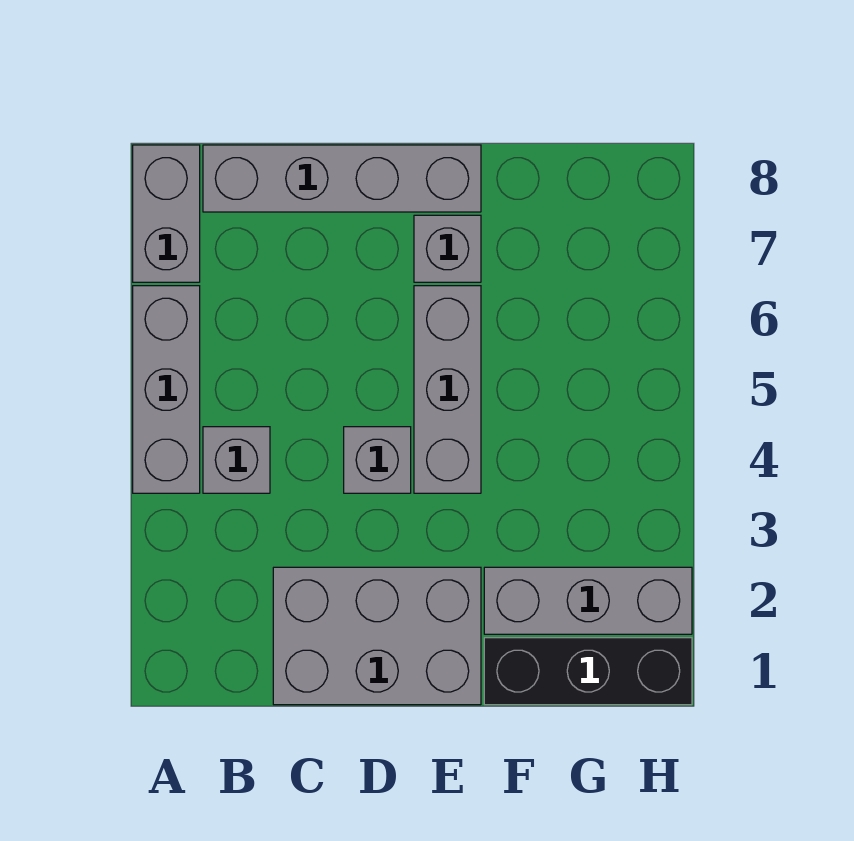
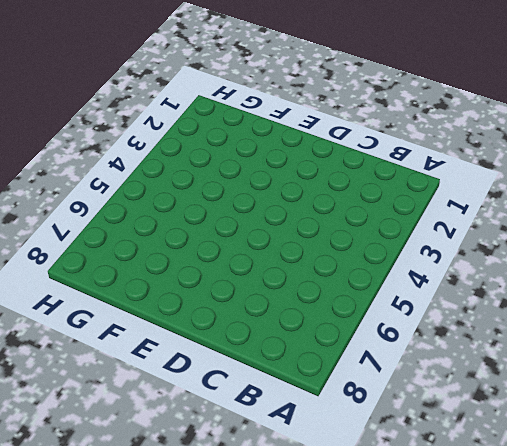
none -> grey brick A4:A6 level 1
none -> grey brick A7:A8 level 1

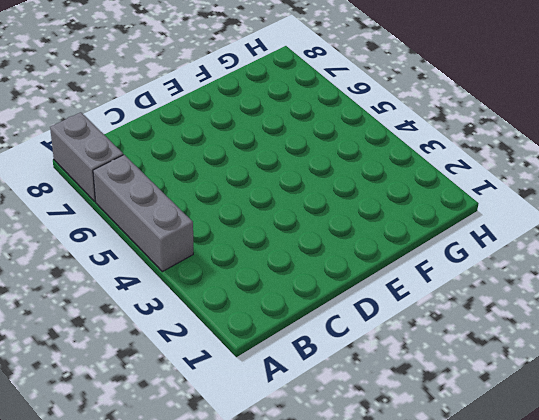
none -> grey brick B4 level 1
none -> grey brick B8:E8 level 1

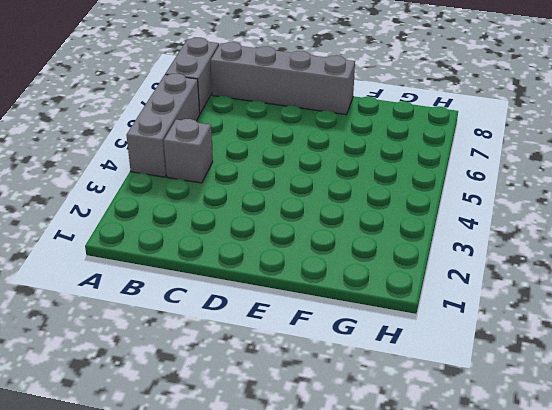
none -> grey brick C1:E2 level 1
none -> grey brick D4 level 1

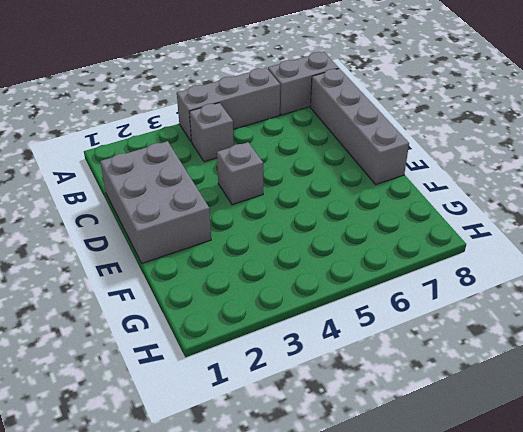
none -> grey brick E4:E6 level 1
none -> grey brick E7 level 1

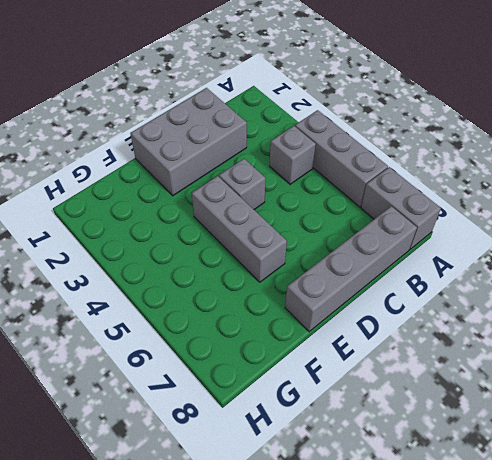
none -> grey brick E7 level 1
none -> black brick F1:H1 level 1

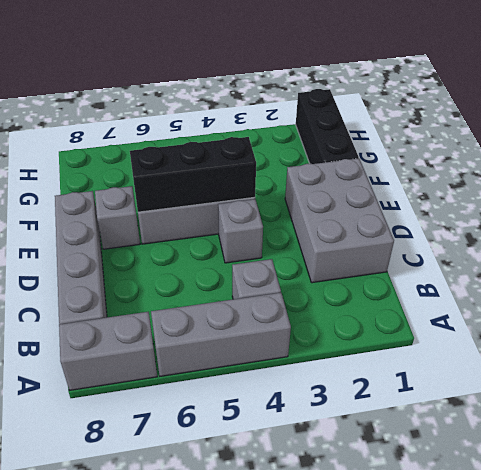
black brick E4:E6 level 2 -> none
none -> grey brick F2:H2 level 1

